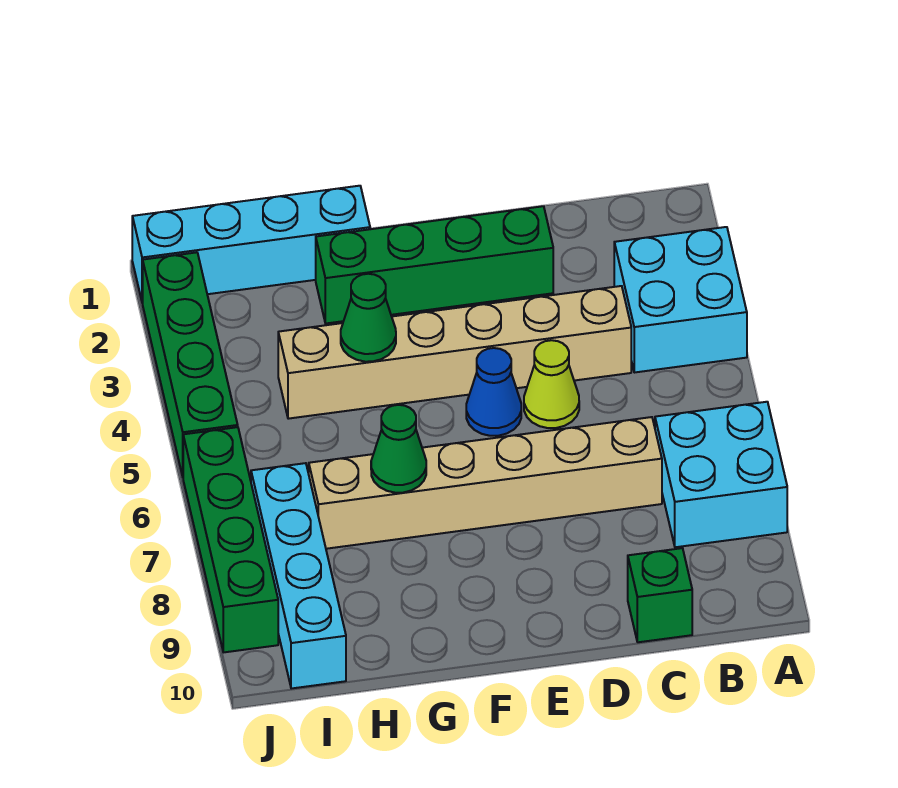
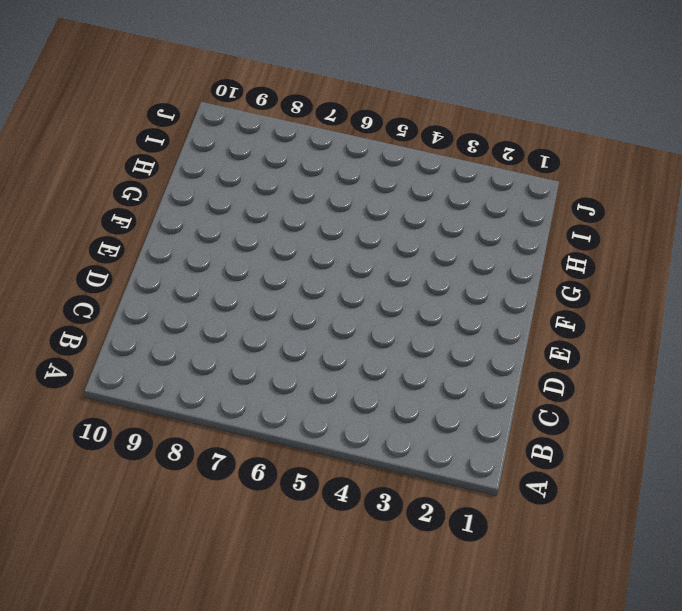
none -> cyan brick A3:B4 level 1
none -> cyan brick A7:B8 level 1
none -> tan brick C4:H4 level 1

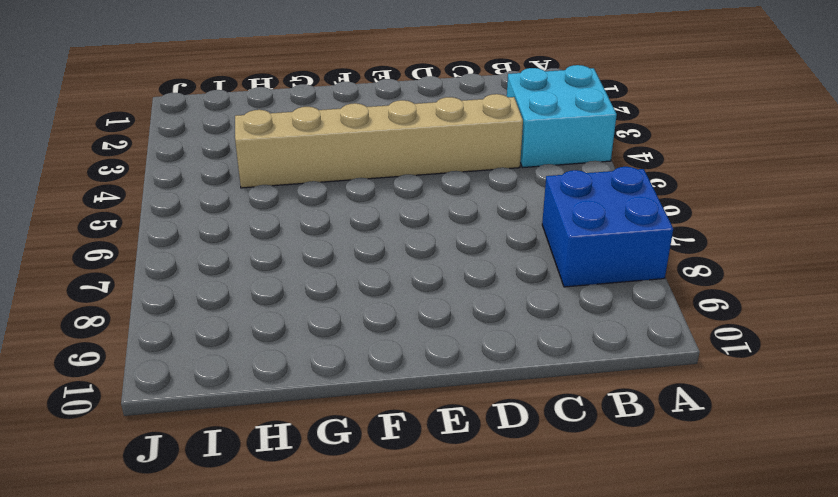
blue brick A7:B8 level 1 -> cyan brick A7:B8 level 1
none -> tan brick C7:H7 level 1
none -> green brick C10 level 1
none -> green brick D2:G2 level 1

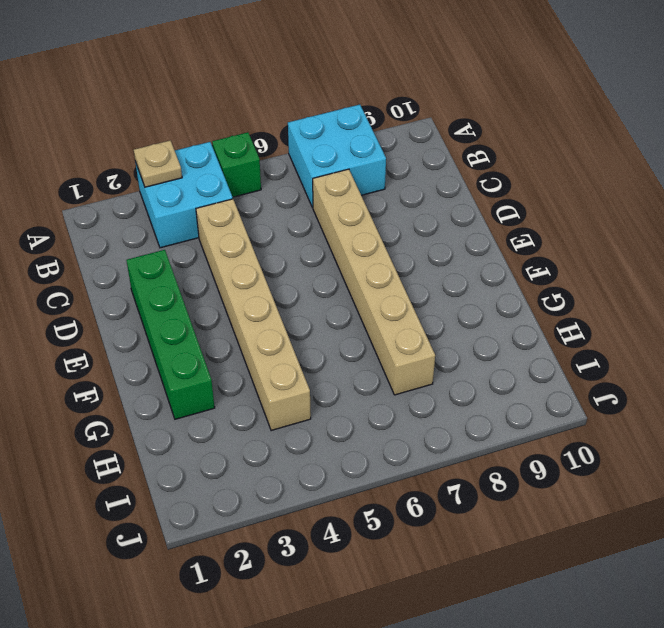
tan plate A3 level 2 -> none
green brick A5 level 1 -> green brick C10 level 1
none -> lime cone D5 level 1
none -> blue cone E5 level 1
none -> cyan brick G1:J1 level 1

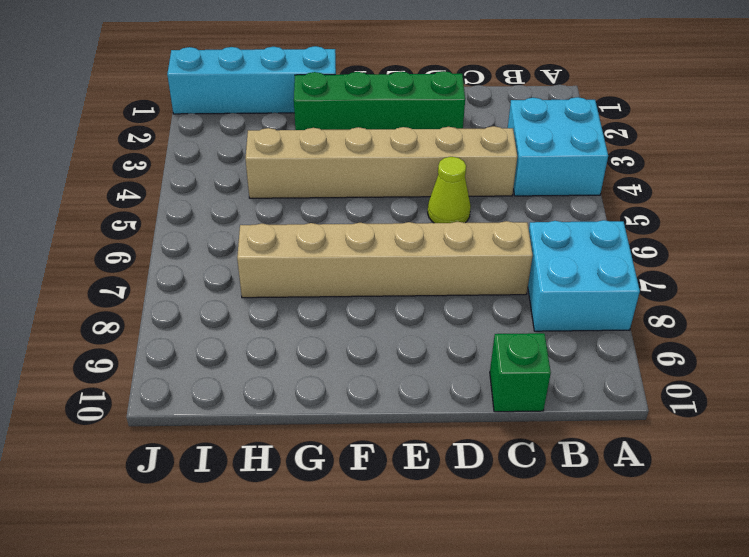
none -> blue cone E5 level 1
none -> cyan brick I7:I10 level 1
none -> green brick J2:J5 level 1

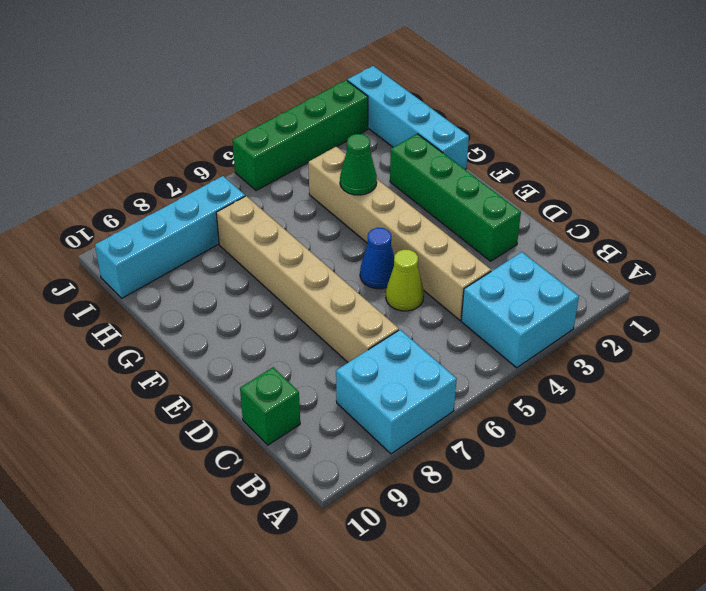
none -> green brick J6:J9 level 1
none -> green cone G7 level 2

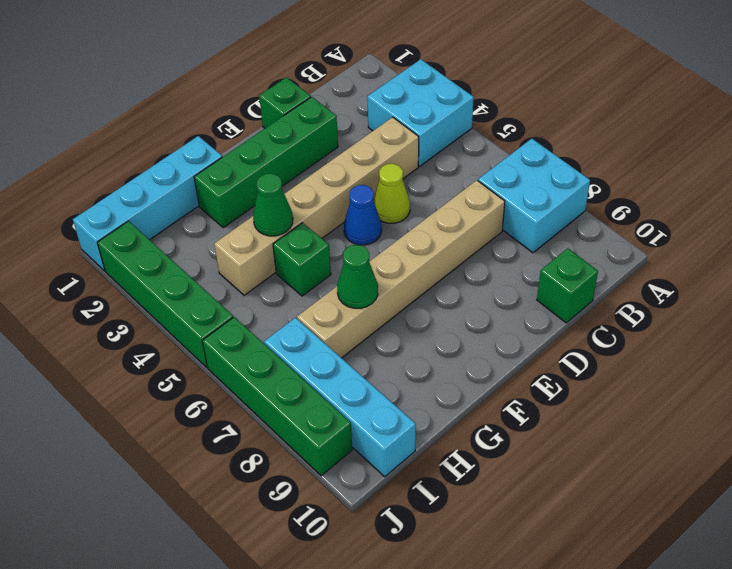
green brick D1 level 1 -> none
green brick G5 level 1 -> none

